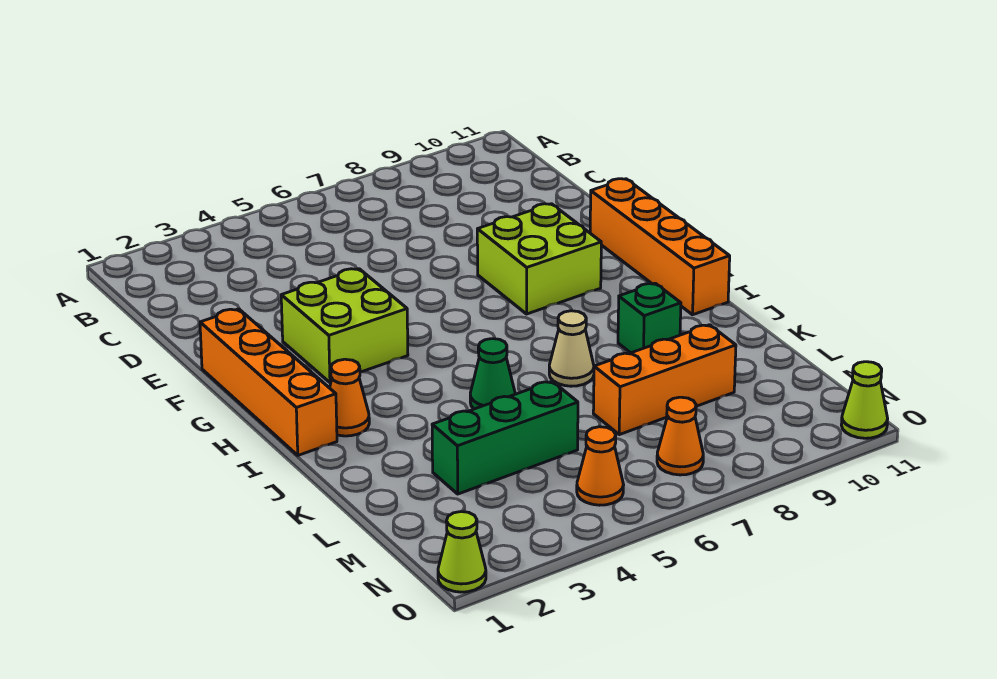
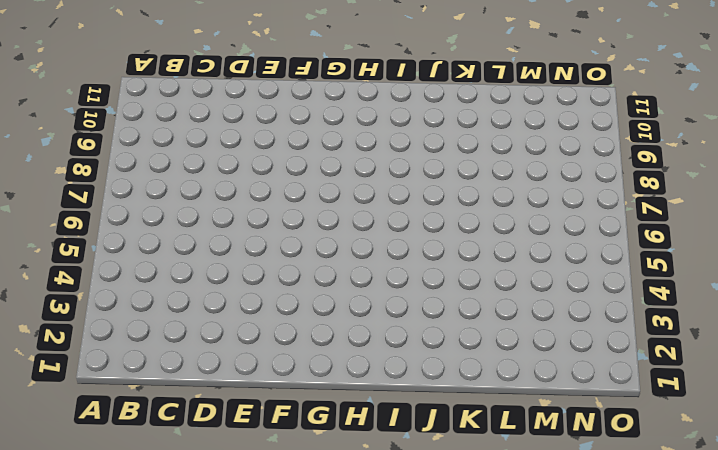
none -> orange brick F1:I1 level 1
none -> lime brick F3:G4 level 1
none -> lime brick F8:G9 level 1

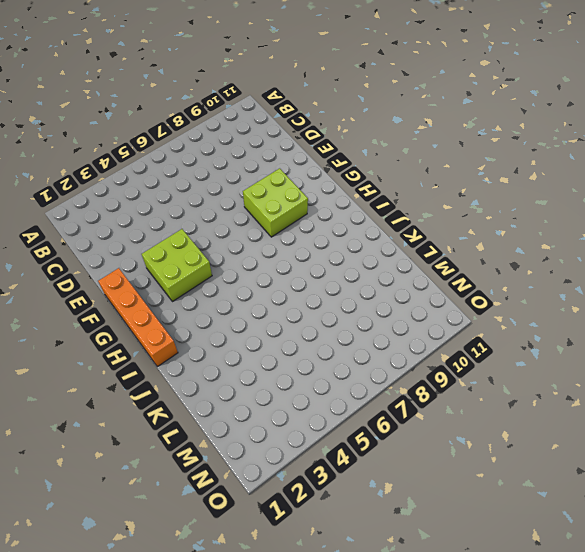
none -> orange brick F11:I11 level 1
none -> orange cone I2 level 1
none -> green cone J5 level 1

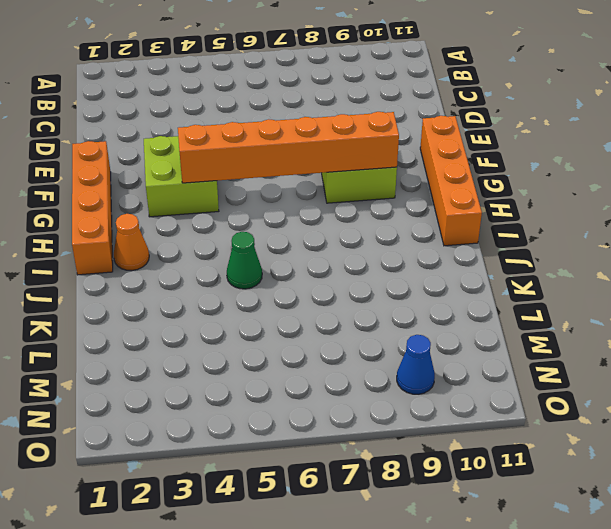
orange brick G4:G9 level 2 -> none
blue cone N9 level 1 -> none
none -> tan cone J7 level 1
none -> green brick J9 level 1
none -> green brick L3:L5 level 1

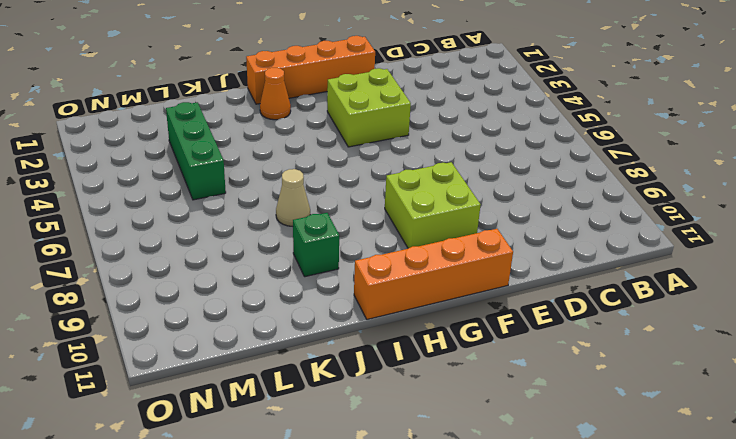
none -> green cone J5 level 1
none -> orange brick L7:L9 level 1
none -> orange cone N5 level 1

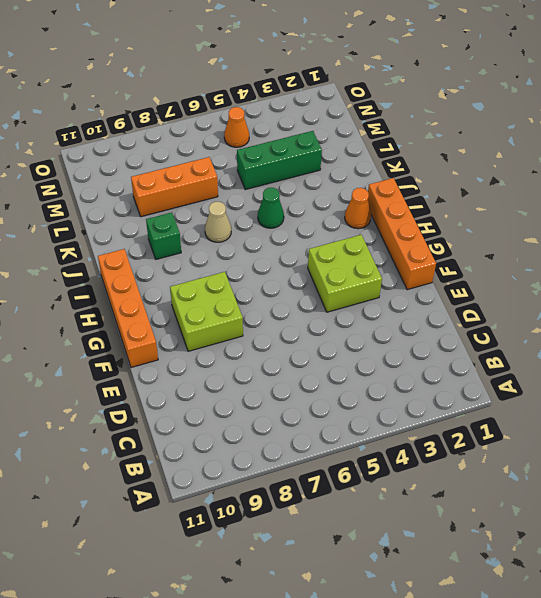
none -> orange cone N7 level 1
none -> lime cone O1 level 1
none -> lime cone O11 level 1

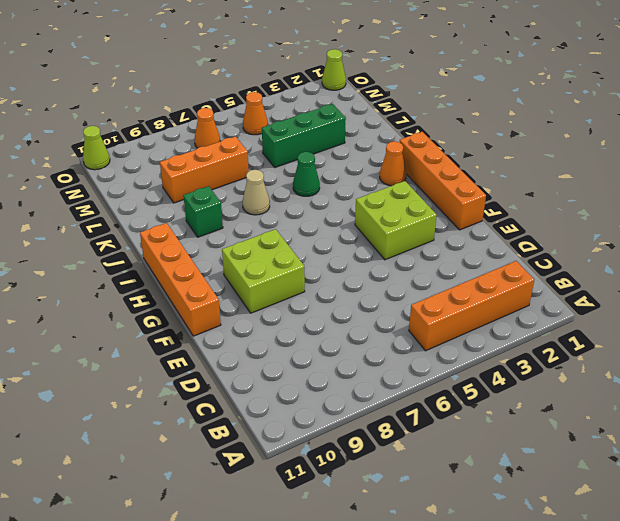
orange brick B2:B5 level 1 -> none

